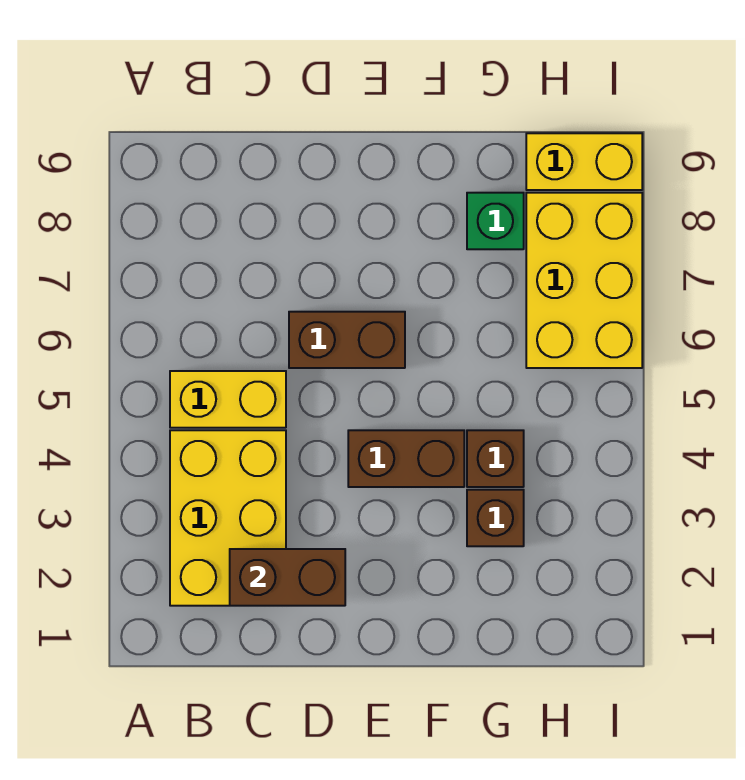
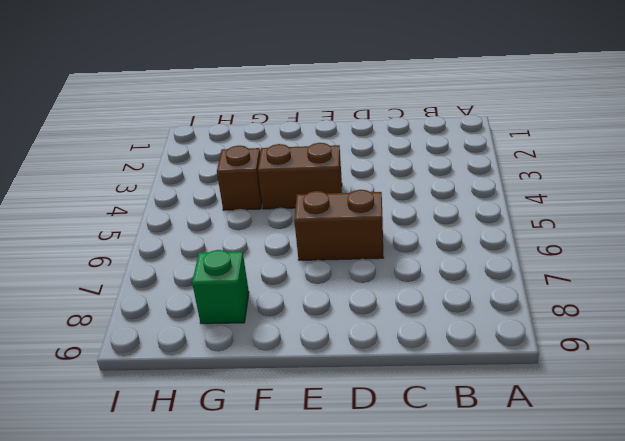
none -> yellow brick B2:C4 level 1
none -> yellow brick B5:C5 level 1

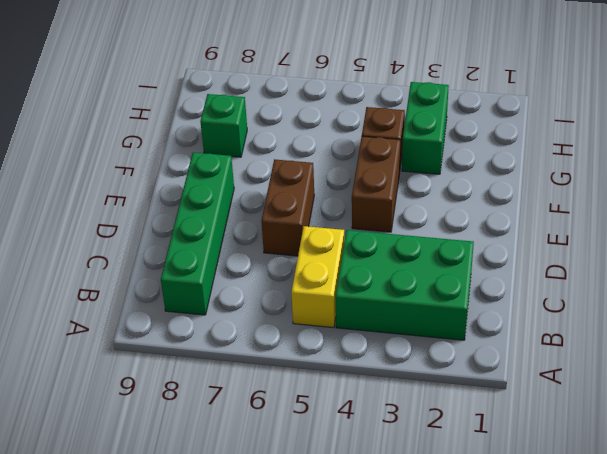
green brick B2:C4 level 1 -> yellow brick B2:C4 level 1
green brick B8:E8 level 1 -> none
green brick G3:H3 level 1 -> brown brick G3 level 1
none -> yellow brick H6:I8 level 1
none -> yellow brick H9:I9 level 1

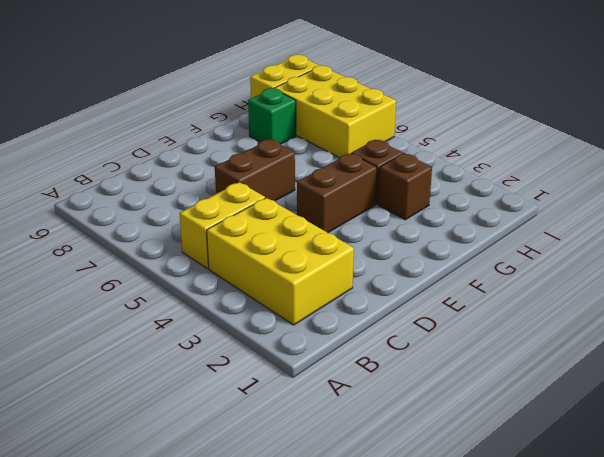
none -> brown brick C2:D2 level 2

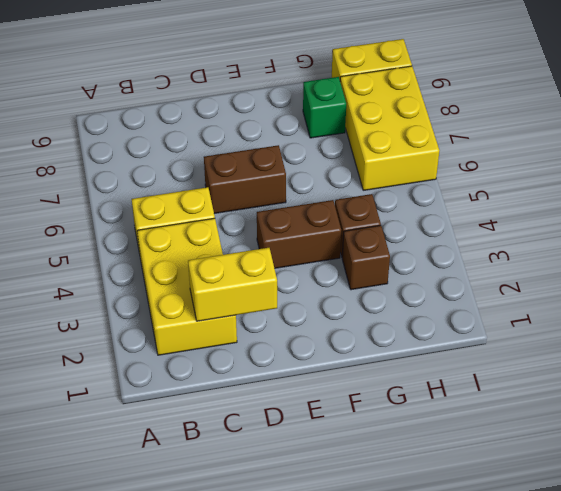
yellow brick C2:D2 level 2 -> brown brick C2:D2 level 2

